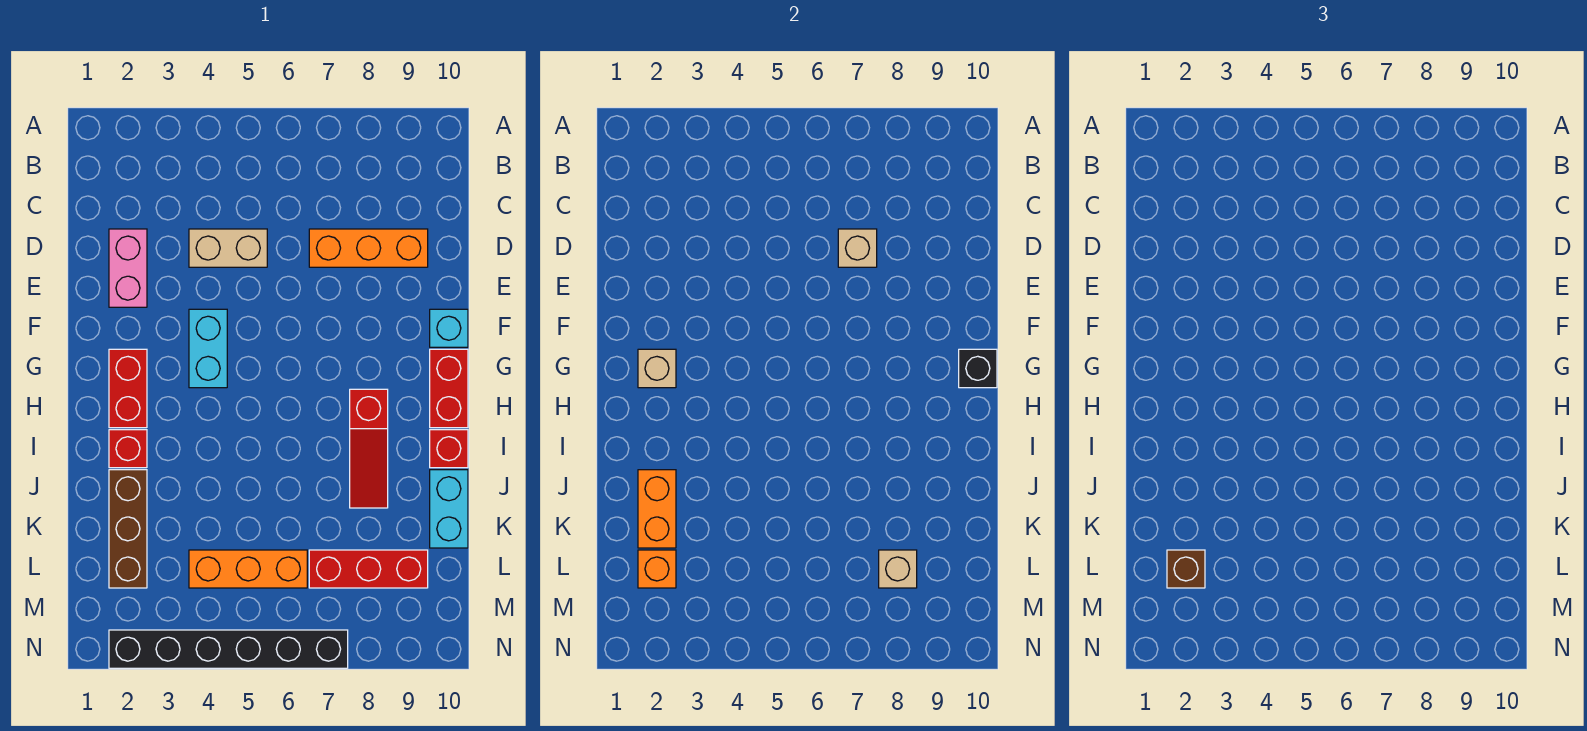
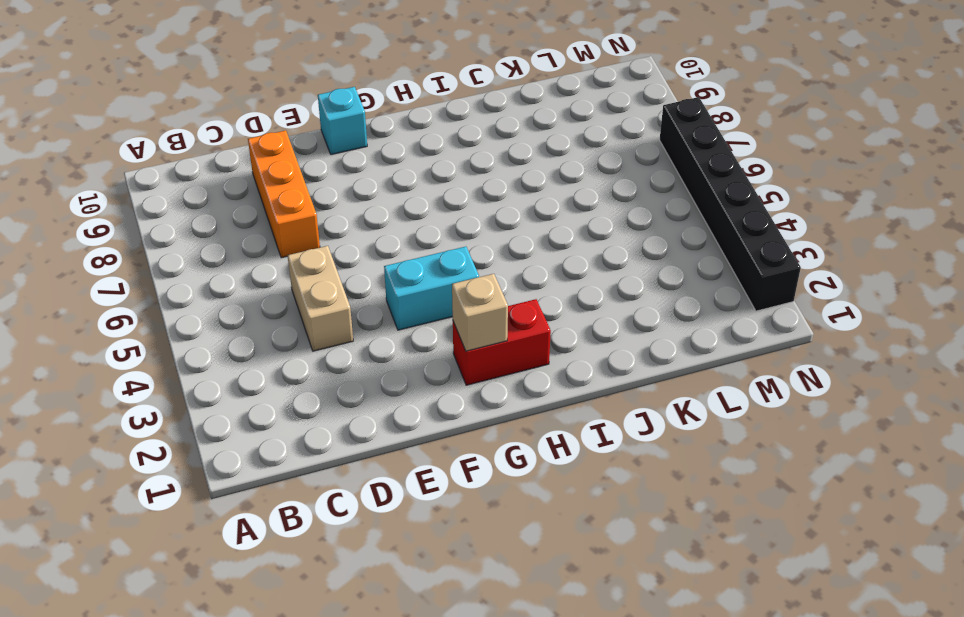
none -> pink brick D2:E2 level 1
none -> red brick G10:H10 level 1
none -> red slope H8:J8 level 1 top H

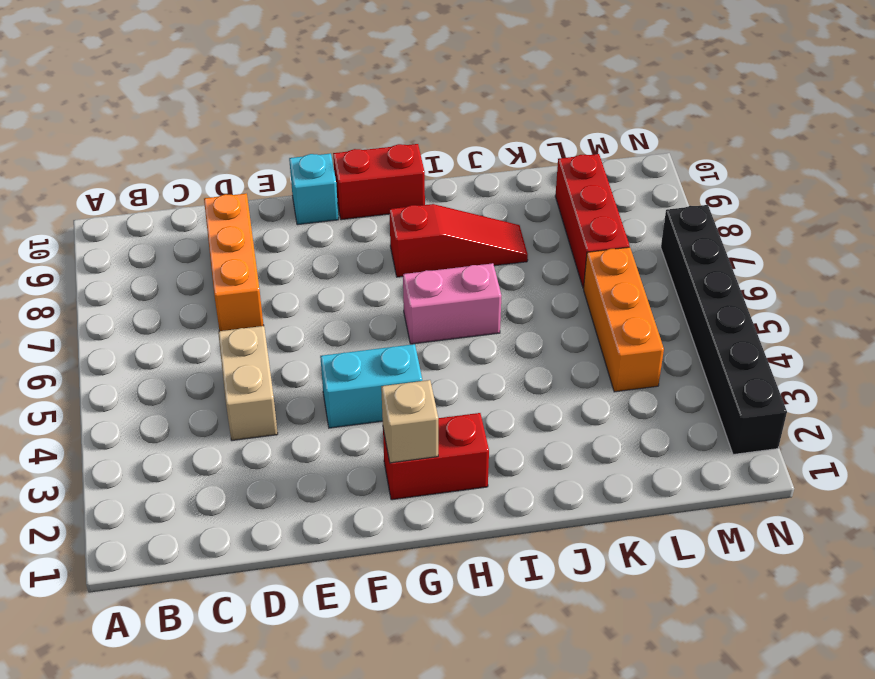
pink brick H6:I6 level 1 -> pink brick D2:E2 level 1
none -> red brick I2 level 1
none -> red brick I10 level 1
none -> brown brick J2:L2 level 1

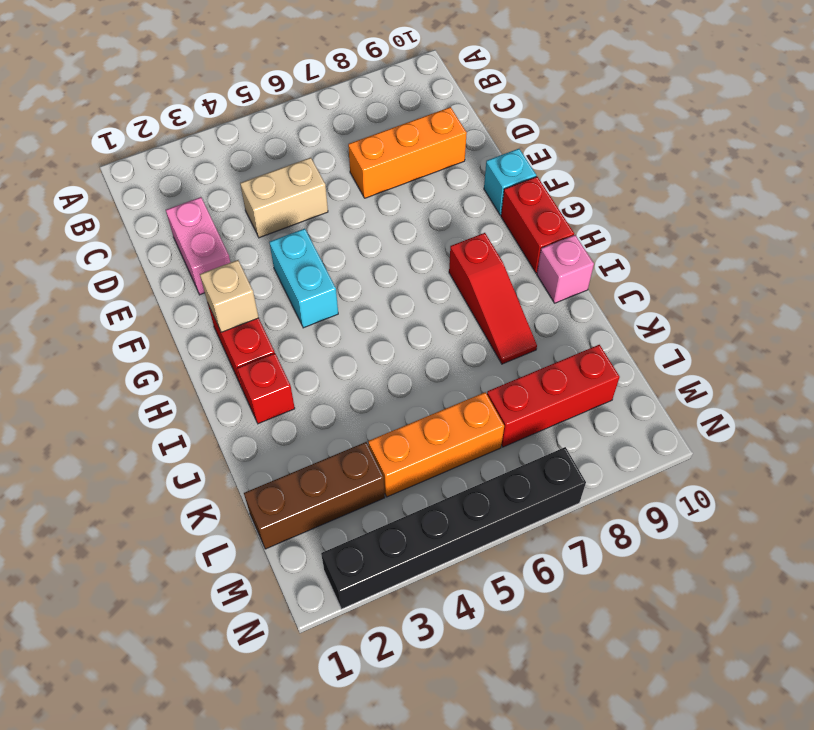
pink brick I10 level 1 -> red brick I10 level 1
brown brick L1:L3 level 1 -> brown brick J2:L2 level 1
none -> cyan brick J10:K10 level 1
none -> tan brick D7 level 2
none -> black brick G10 level 2

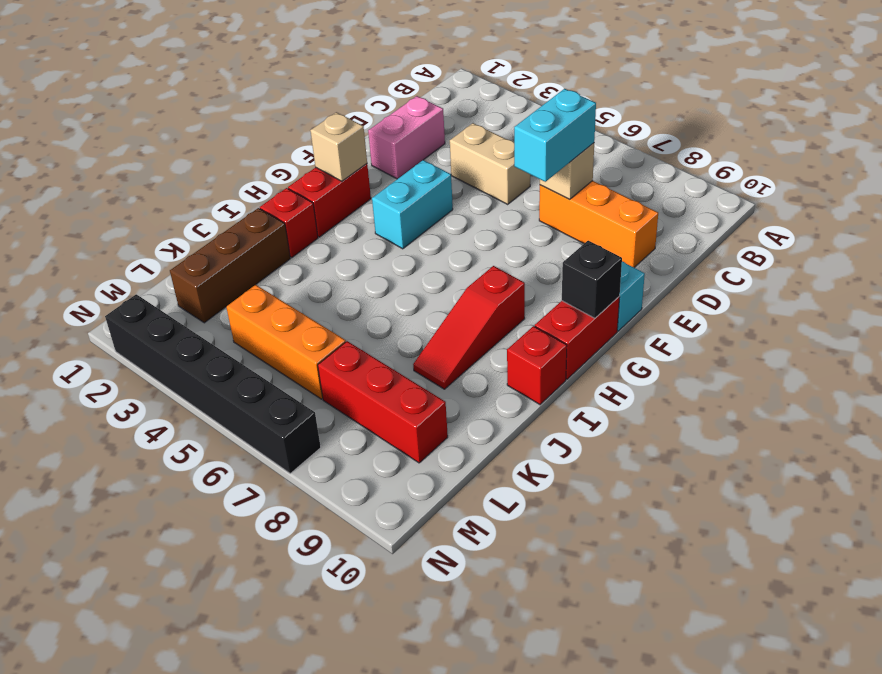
cyan brick D7:E7 level 3 -> cyan brick J10:K10 level 1
none -> orange brick J2:K2 level 2
none -> orange brick L2 level 2
none -> tan brick L8 level 2

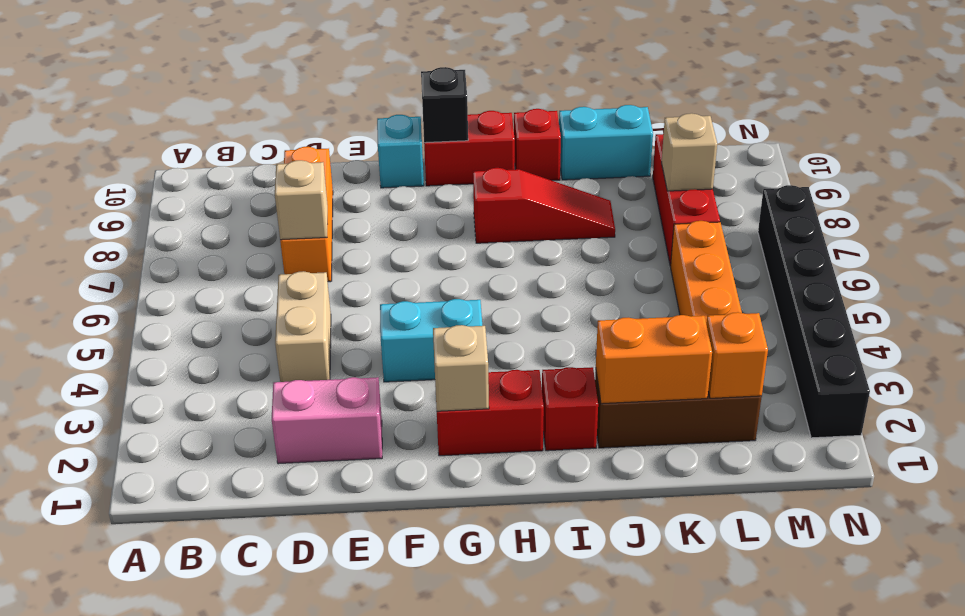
none -> brown brick L2 level 3

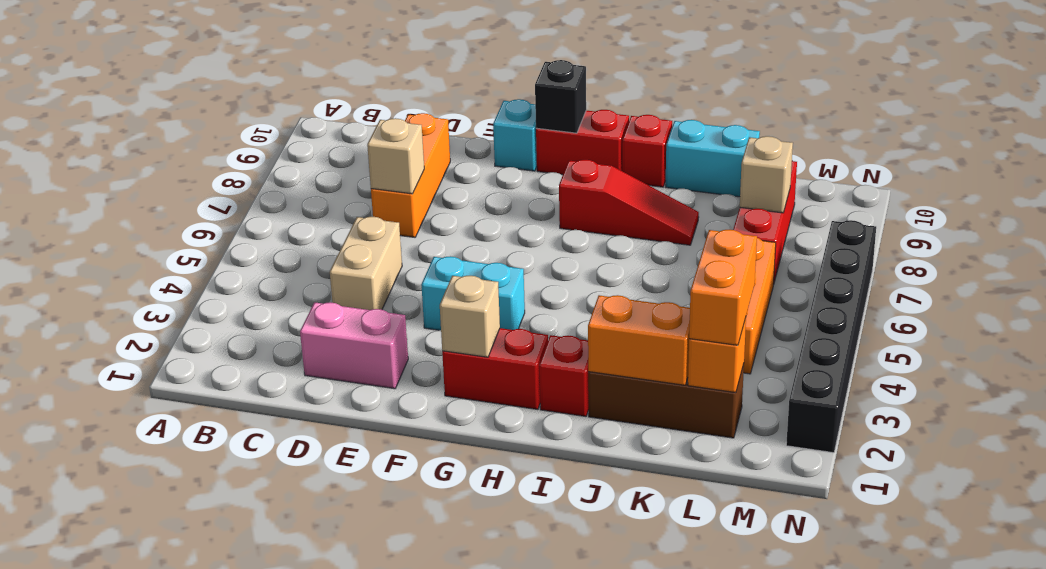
orange brick L2:L3 level 3 -> brown brick L2 level 3

